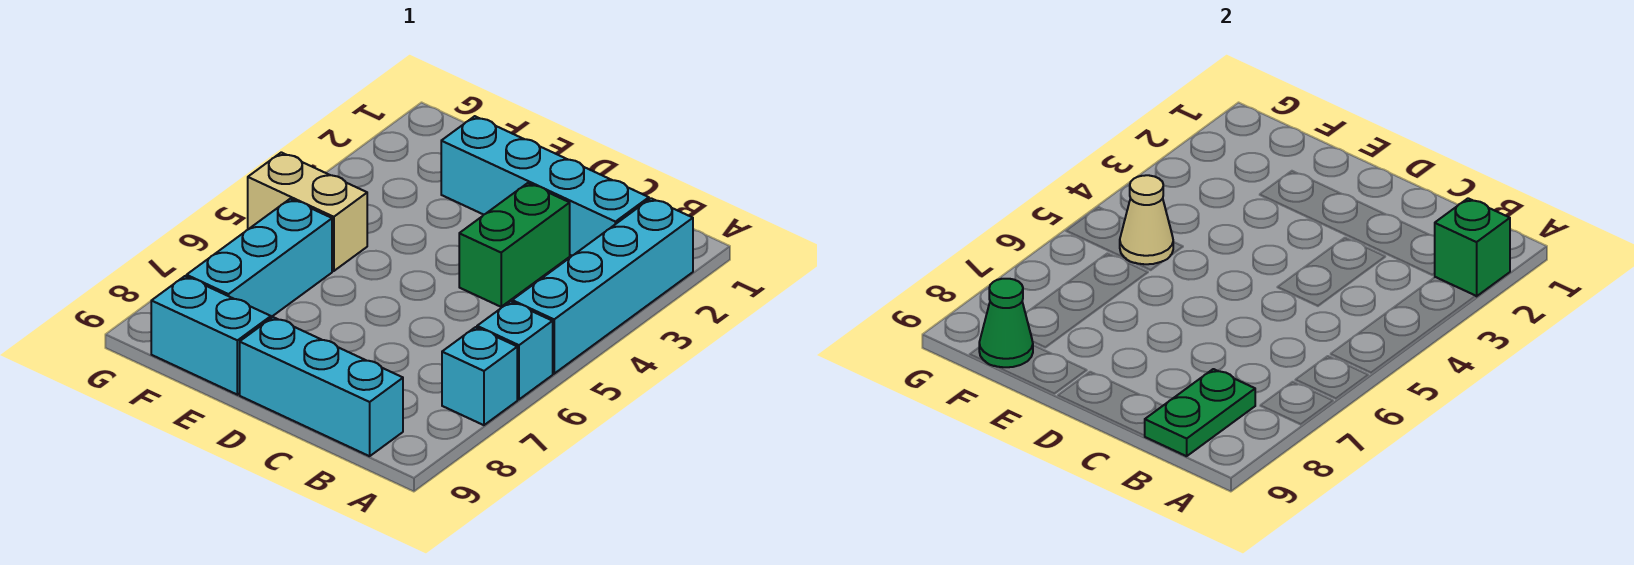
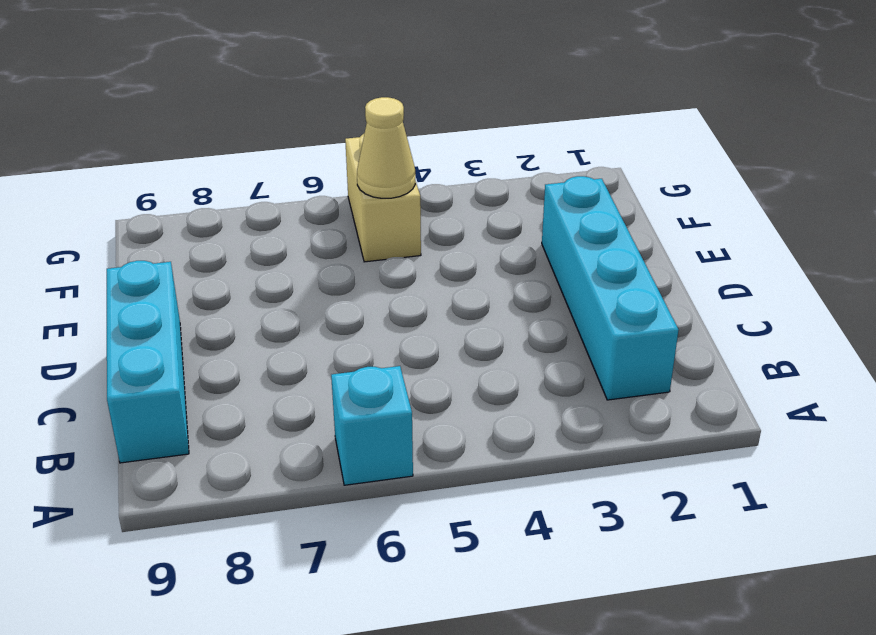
none -> cyan brick A2:A5 level 1
none -> cyan brick A7 level 1
none -> green brick C3:C4 level 1

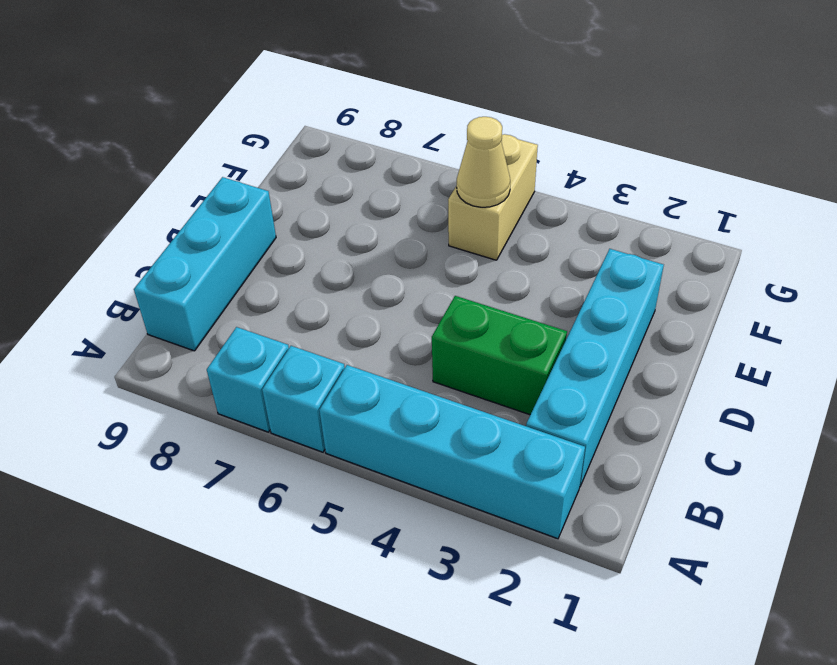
none -> cyan brick E9:F9 level 1
none -> cyan brick F6:F8 level 1
none -> green brick A2 level 2

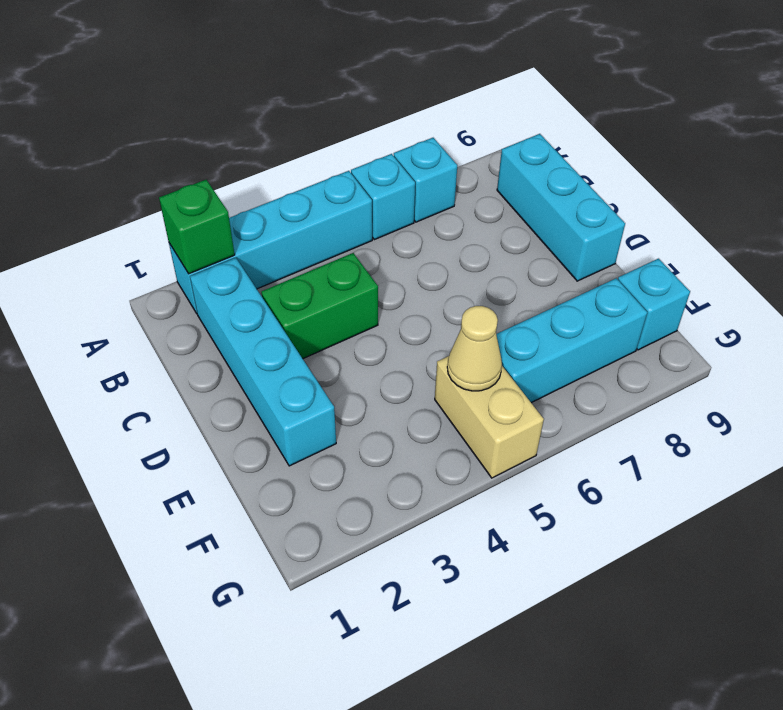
cyan brick F9 level 1 -> cyan brick E9:F9 level 1
none -> green plate B8:B9 level 2
none -> green cone F9 level 2

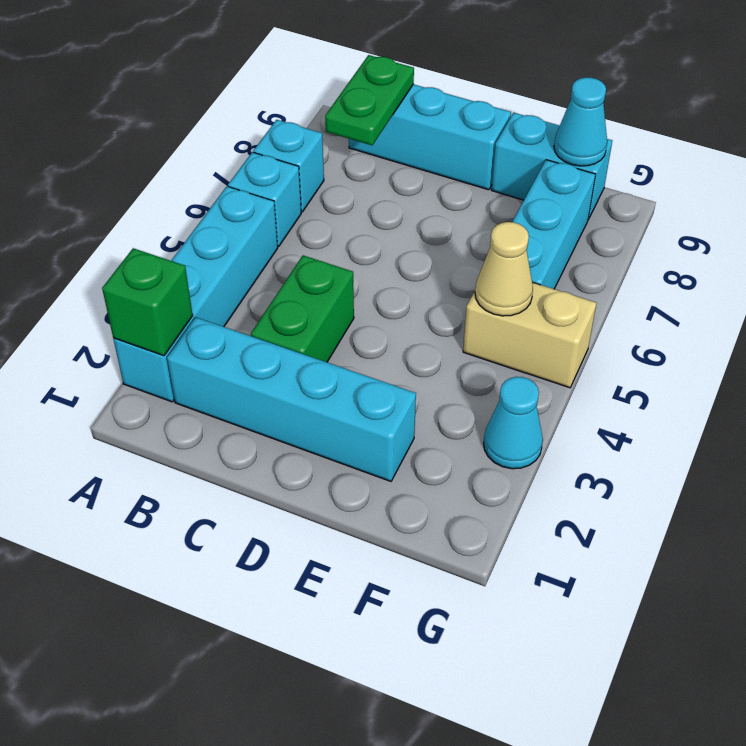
cyan cone F9 level 2 -> green cone F9 level 2
cyan cone G3 level 1 -> none

